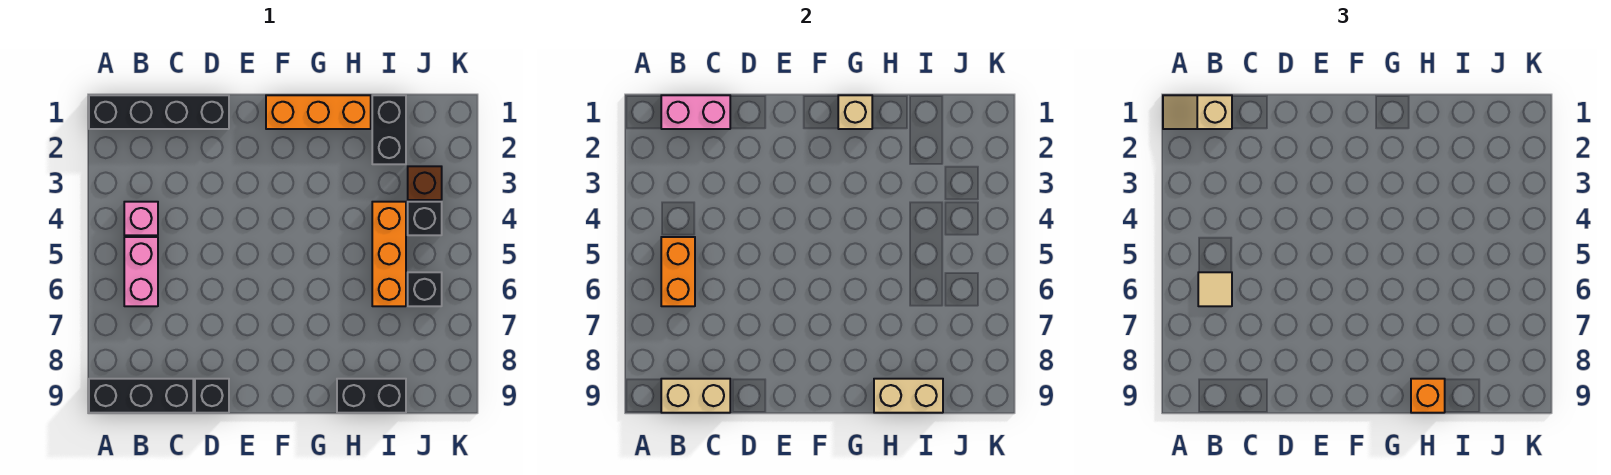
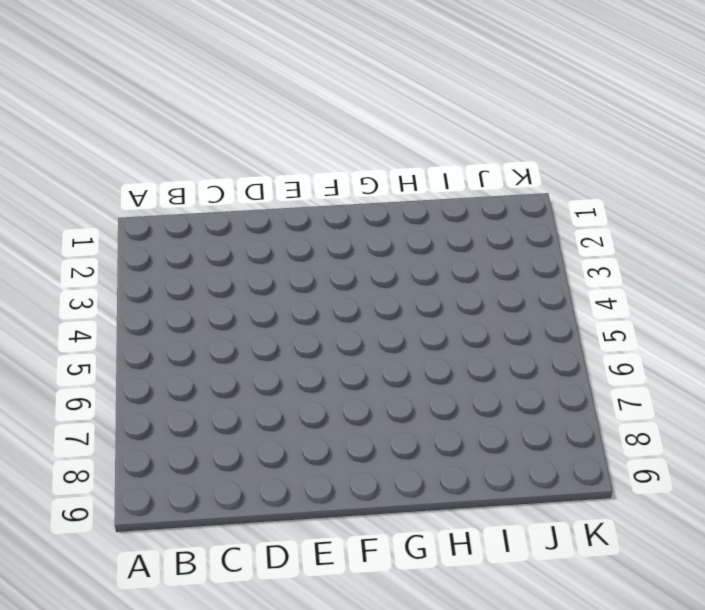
none -> black brick A1:D1 level 1
none -> black brick A9:C9 level 1
none -> pink brick B4 level 1

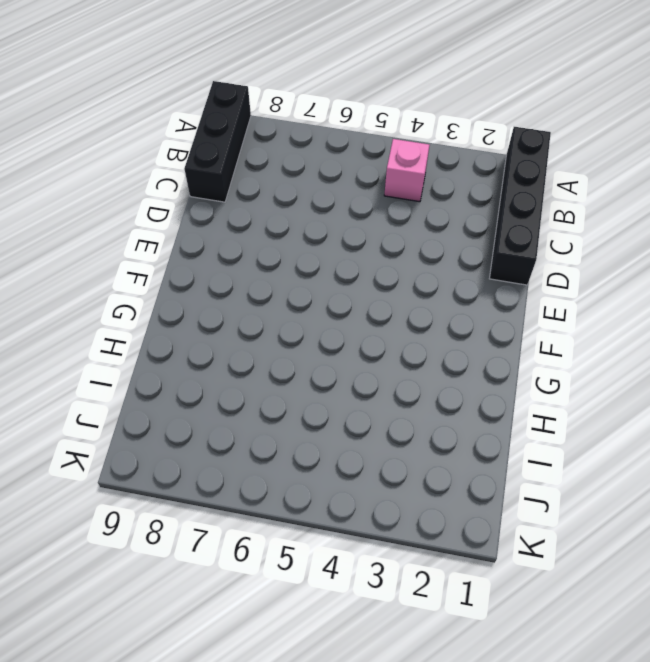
none -> pink brick B5:B6 level 1
none -> black brick D9 level 1
none -> orange brick F1:H1 level 1

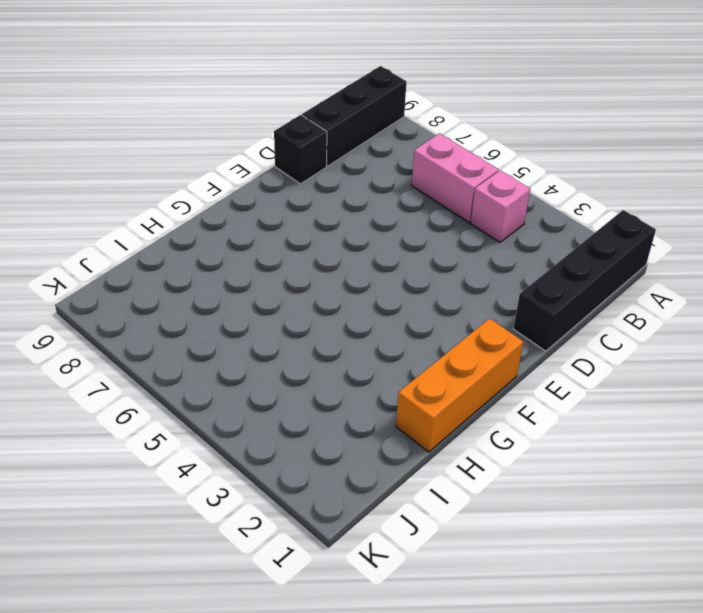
none -> black brick H9:I9 level 1
none -> black brick I1:I2 level 1
none -> orange brick I4:I6 level 1

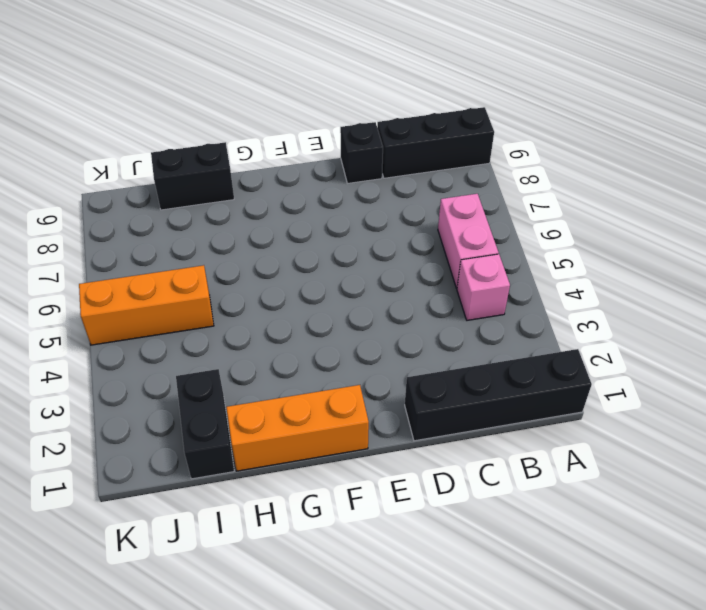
orange brick I5:K5 level 1 -> orange brick I4:I6 level 1
none -> brown brick J3 level 1
none -> black brick J4 level 1
none -> black brick J6 level 1

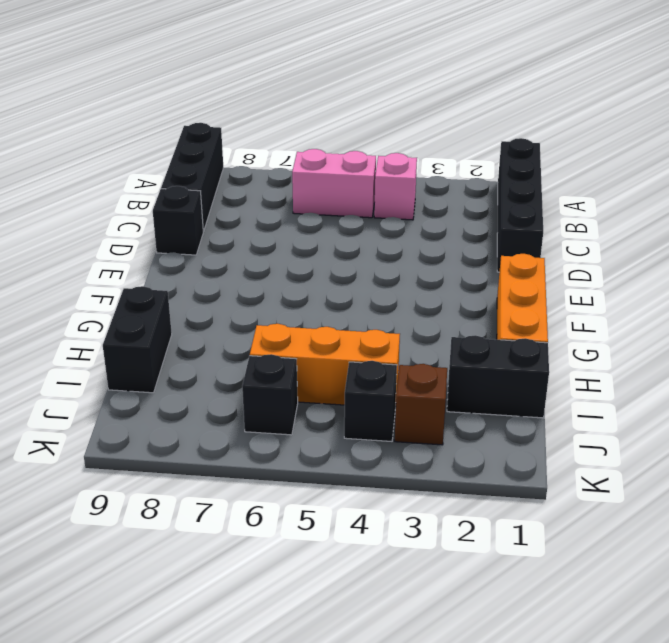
none -> pink brick B1:C1 level 2
none -> orange brick B5:B6 level 2
none -> tan brick B9:C9 level 2

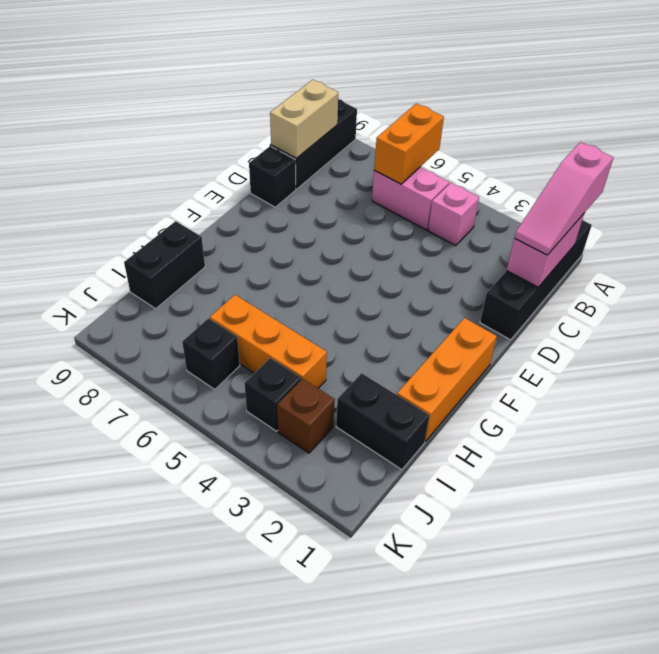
pink slope A1:C1 level 3 top A -> tan slope A1:B1 level 3 top B
orange brick A6:B6 level 2 -> orange brick B5:B6 level 2
none -> tan brick G1 level 2
none -> tan brick H9:I9 level 2
none -> tan tile B6 level 3

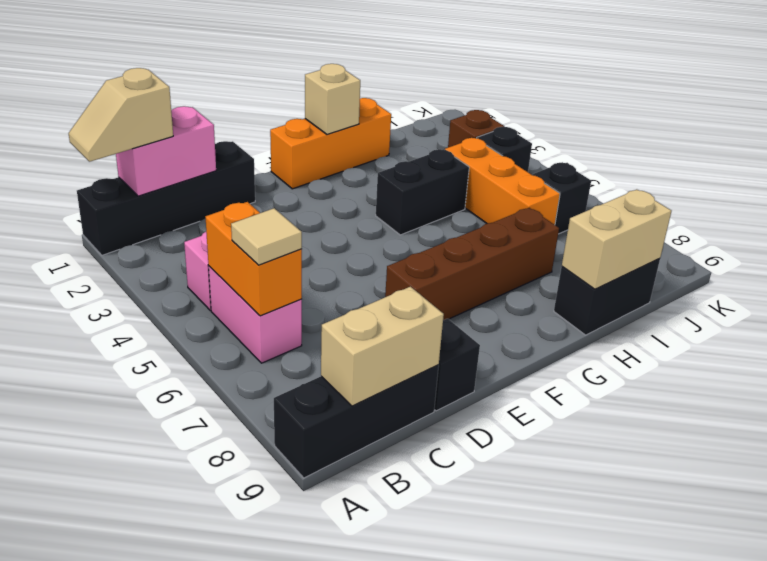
brown brick E7:H7 level 1 -> none
black brick G4:H4 level 1 -> black brick I1:I2 level 1
none -> orange brick H9 level 3

